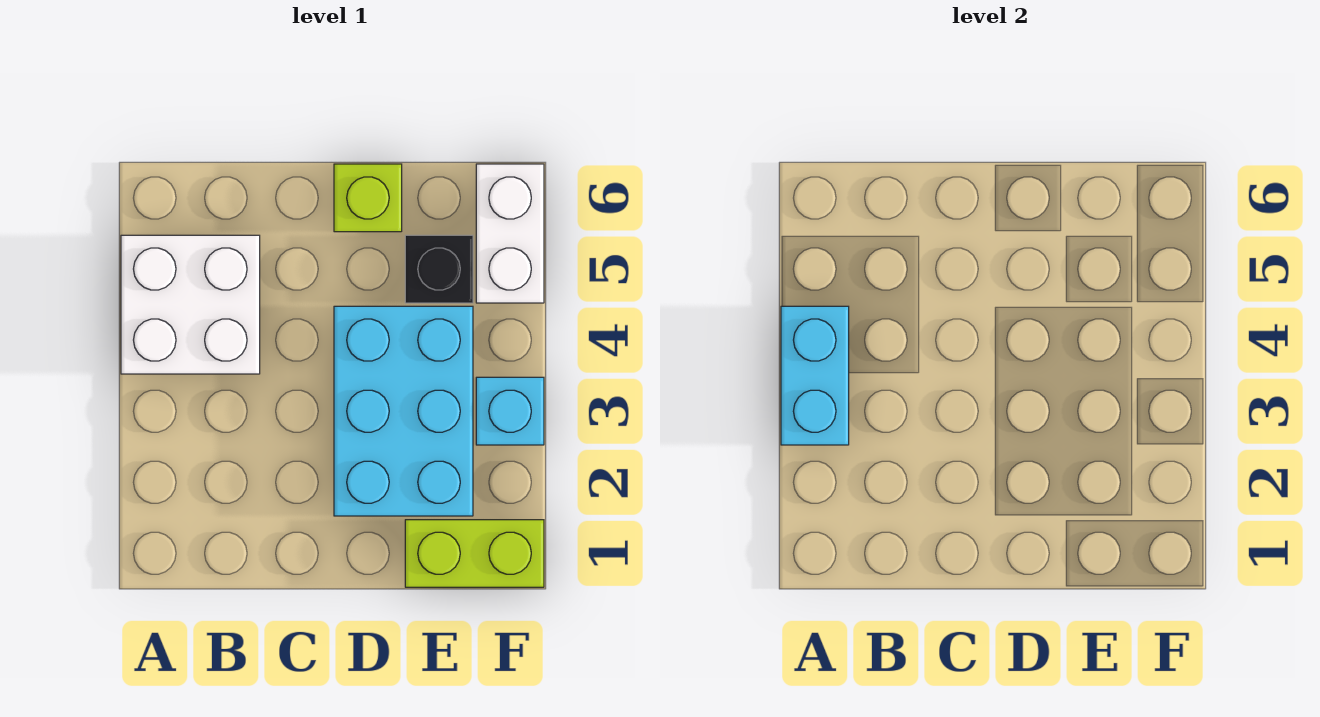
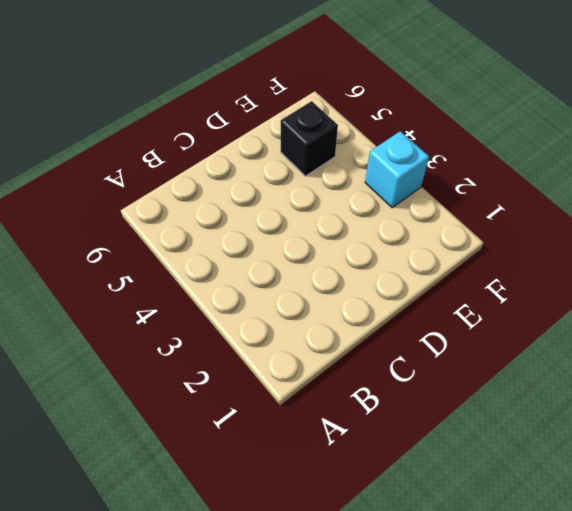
none -> white brick A4:B5 level 1
none -> cyan brick D2:E4 level 1

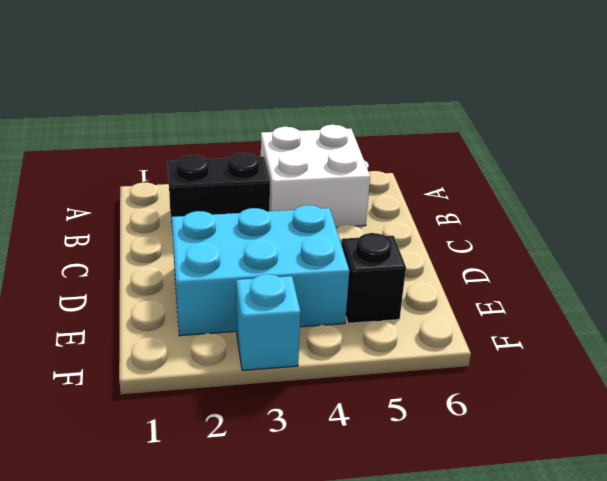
black brick B2:B3 level 1 -> none
none -> lime brick D6 level 1
none -> lime brick E1:F1 level 1

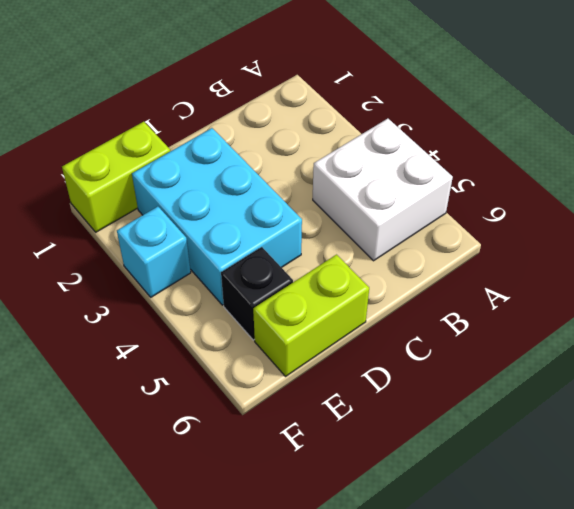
lime brick D6:E6 level 1 -> lime brick D6 level 1
none -> white brick F5:F6 level 1
none -> cyan brick A3:A4 level 2

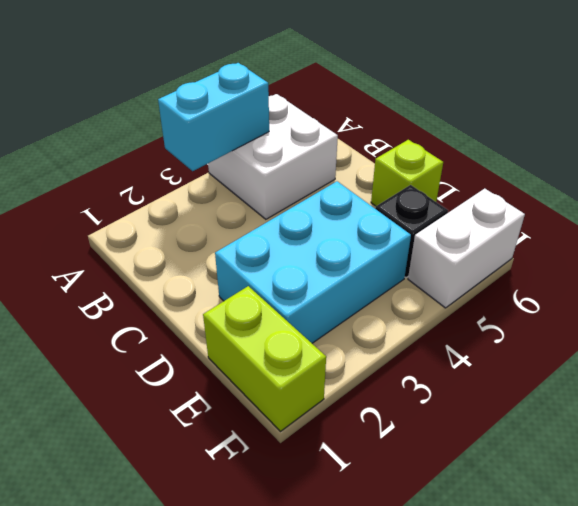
none -> cyan brick F3 level 1

